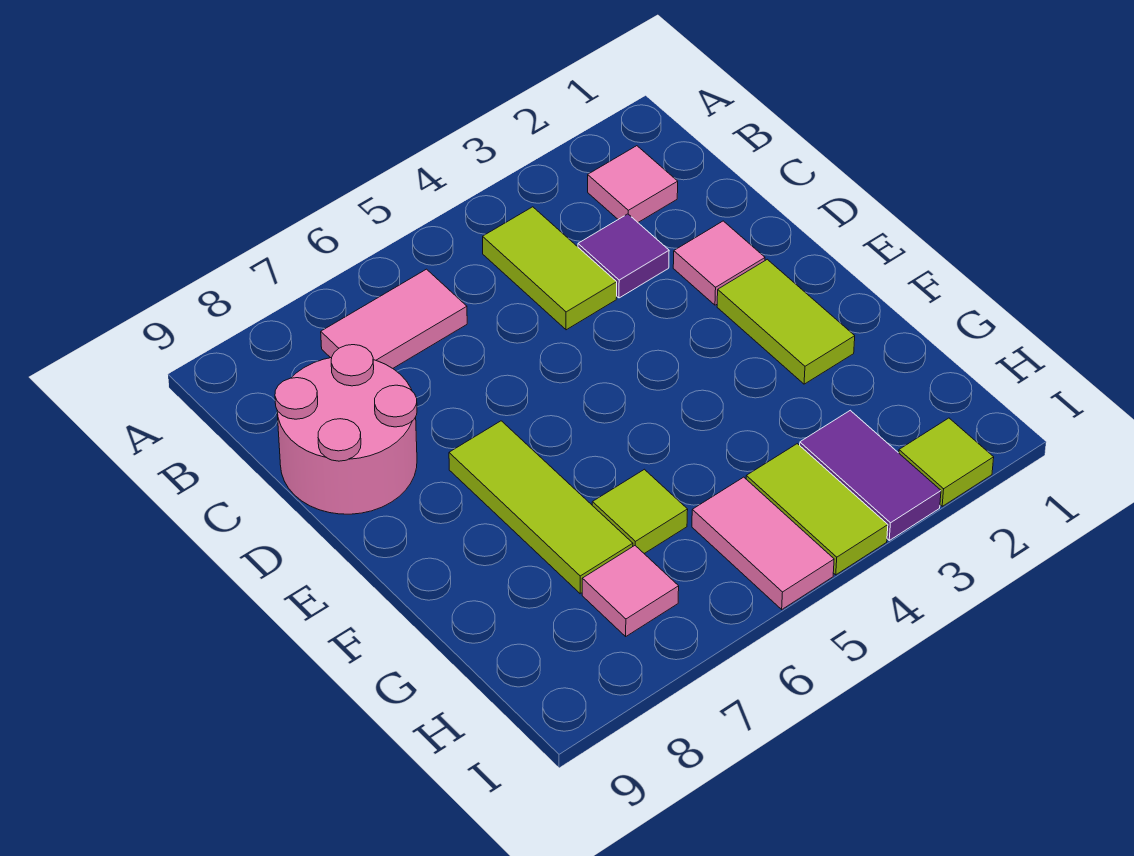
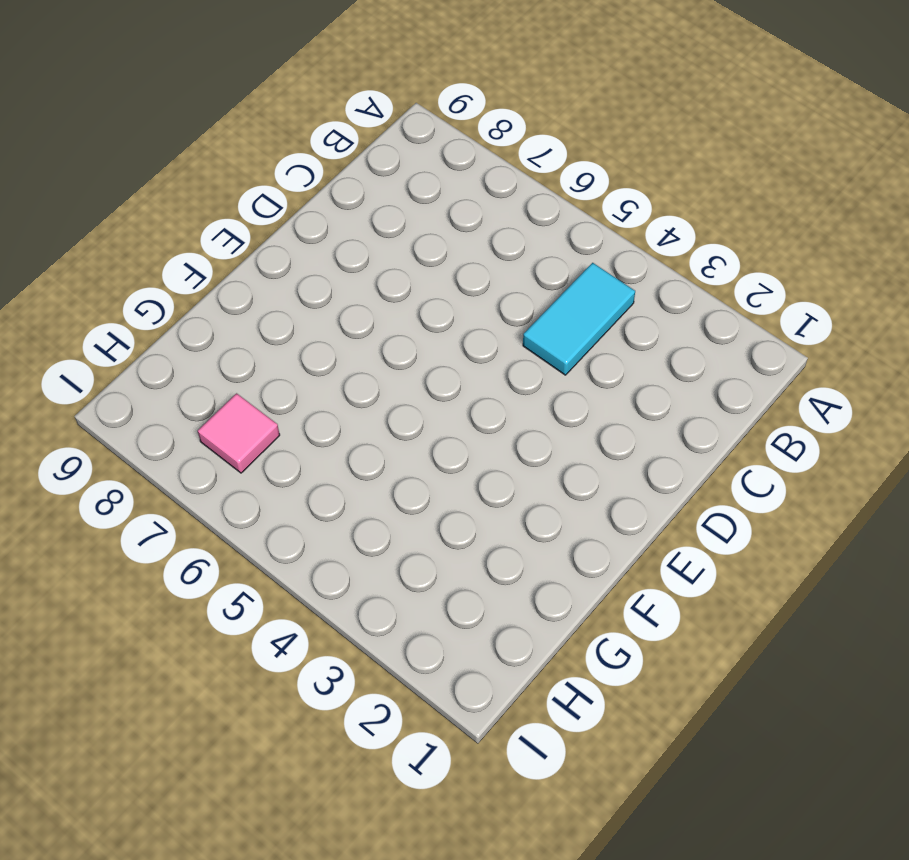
cyan tile B4:C4 level 1 -> lime tile B4:C4 level 1
none -> pink tile B2 level 1
none -> pink tile B6:B7 level 1
none -> purple tile C3 level 1

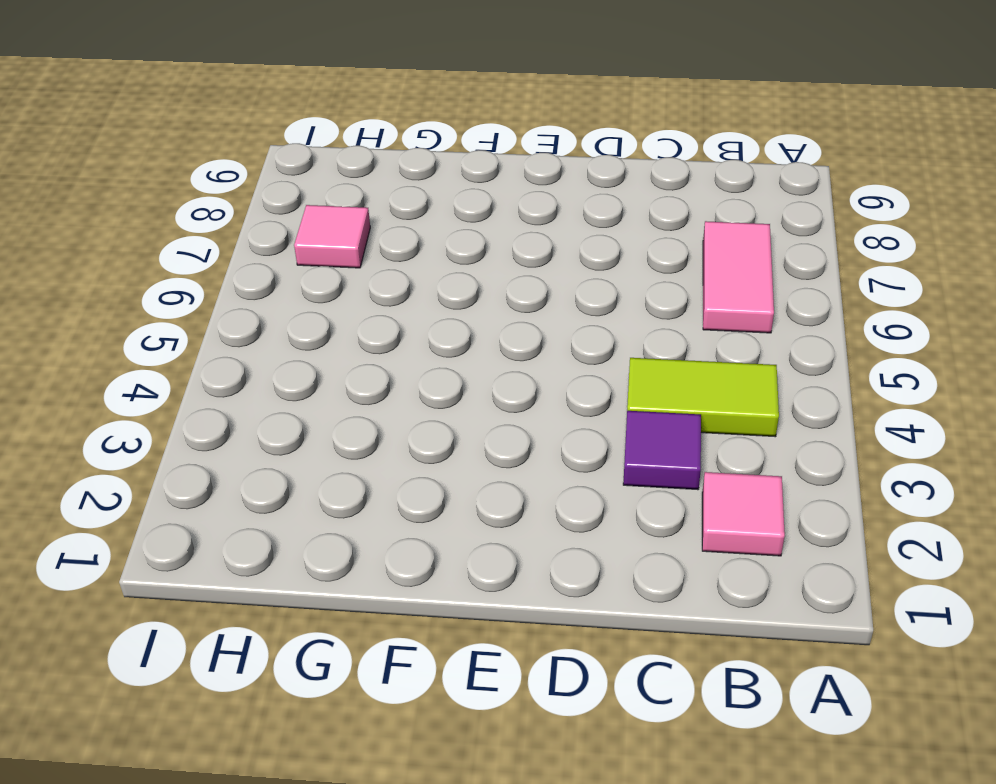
none -> pink round brick C8:D9 level 1
none -> pink tile D2 level 1
none -> lime tile E2:F2 level 1

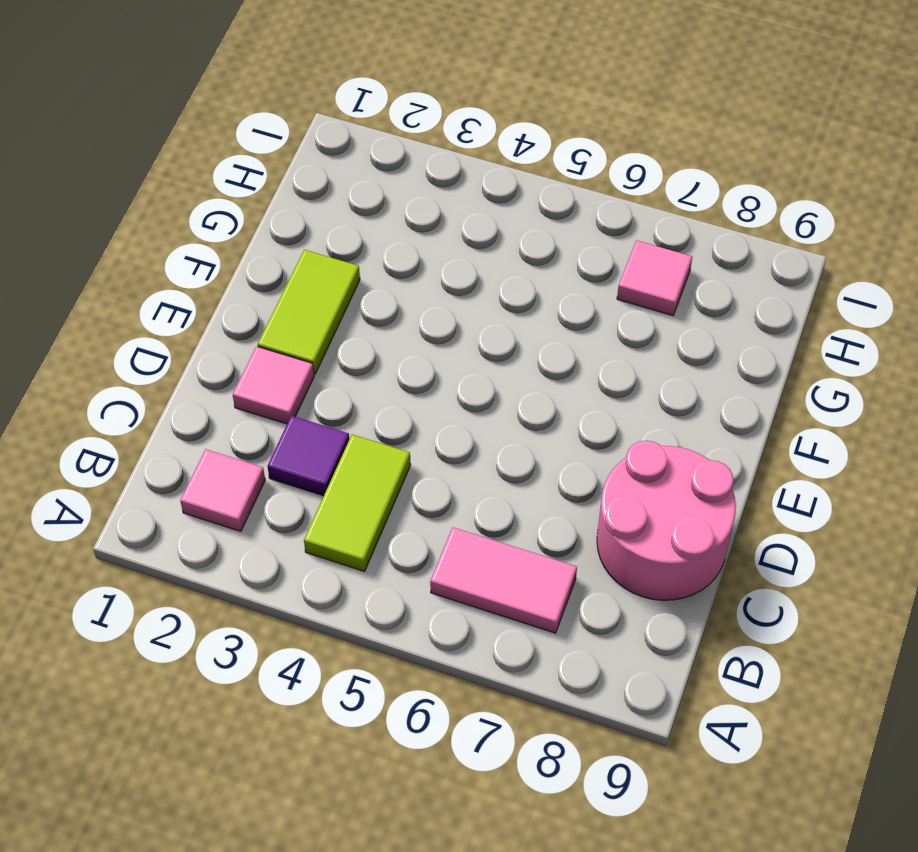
none -> lime tile E7:G7 level 1
none -> lime tile G6 level 1
none -> purple tile H3:I3 level 1

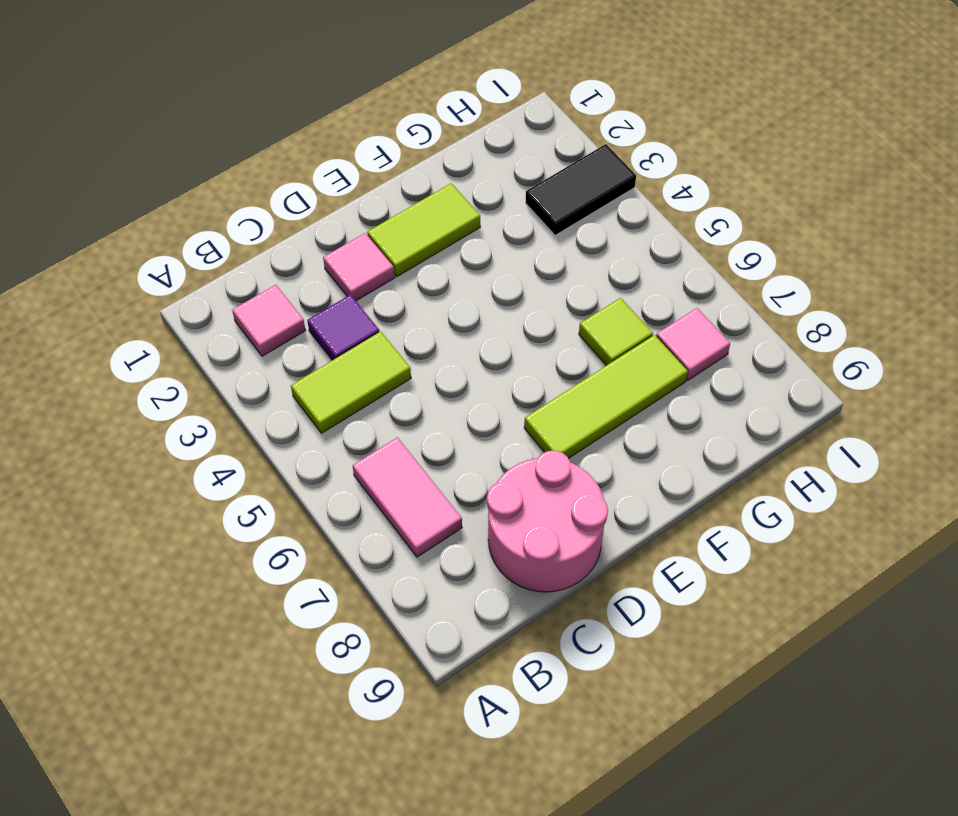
black tile H3:I3 level 1 -> purple tile H3:I3 level 1
none -> lime tile H4:I4 level 1
none -> pink tile H5:I5 level 1
none -> lime tile I2 level 1

